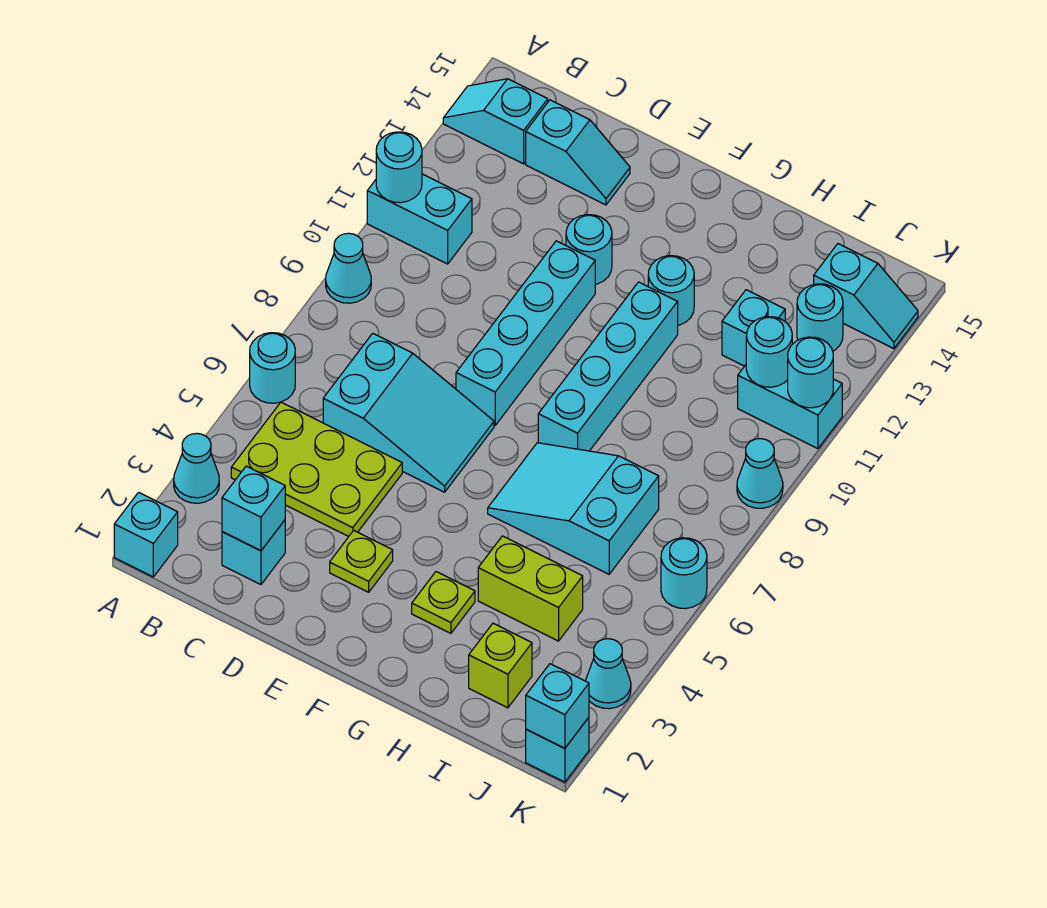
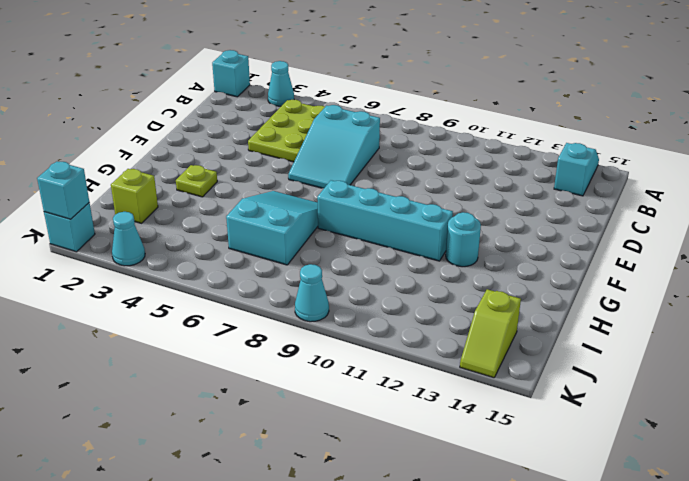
lime slope J14:K14 level 1 top J -> cyan slope J14:K14 level 1 top J
none -> cyan round brick A6 level 1
none -> cyan cone A9 level 1
none -> cyan brick A11:B11 level 1
none -> cyan brick C2 level 1

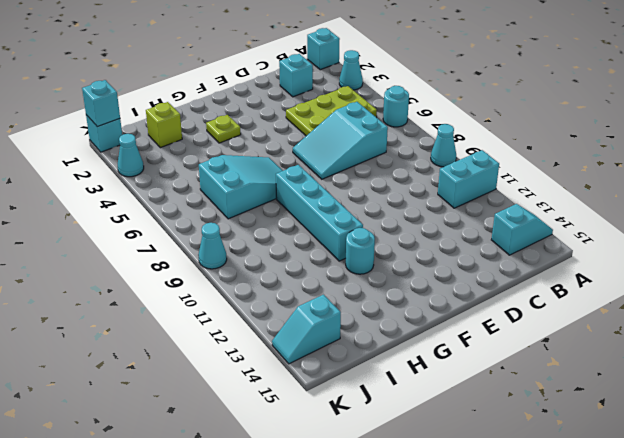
none -> cyan slope C14:D14 level 1 top C
none -> lime plate E3 level 1
none -> cyan brick E8:E11 level 1
none -> cyan round brick E12 level 1

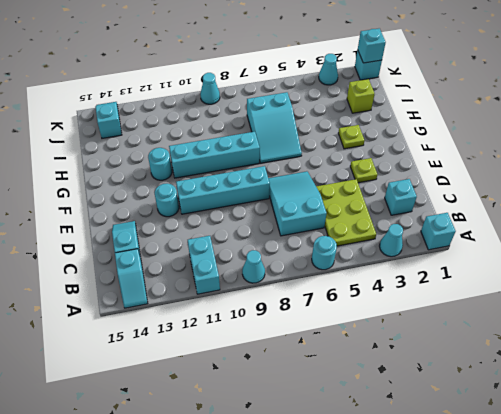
none -> lime brick H4:I4 level 1
none -> cyan brick I12 level 1
none -> cyan brick J11:K11 level 1
none -> cyan round brick J13 level 1

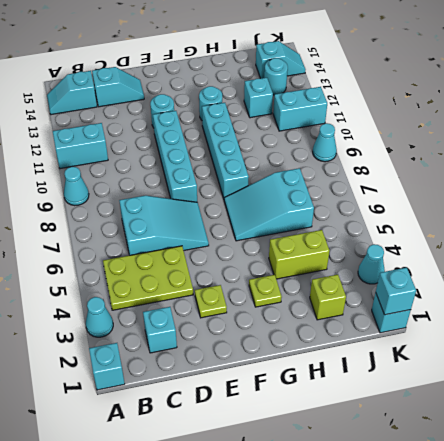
none -> cyan round brick A6 level 1
none -> cyan round brick K6 level 1
none -> cyan round brick A11 level 2
none -> cyan brick C2 level 2

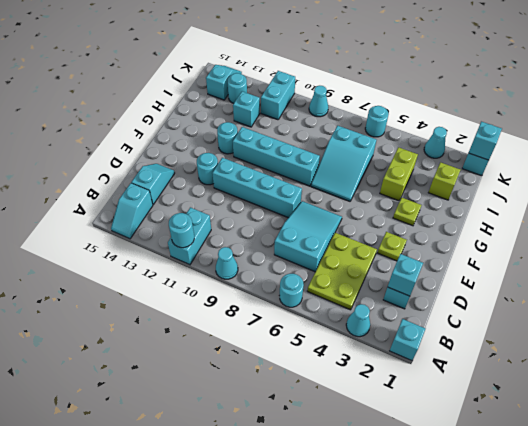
none -> cyan round brick J11 level 2
none -> cyan round brick K11 level 2

